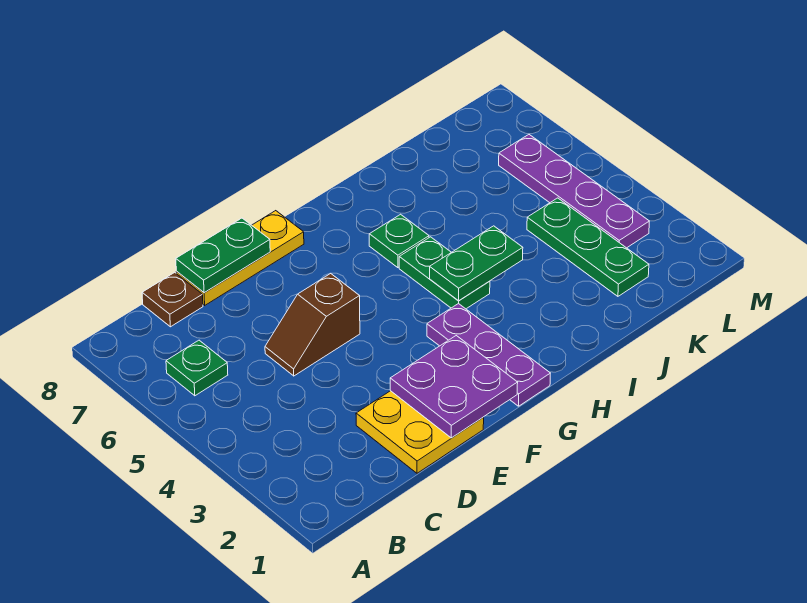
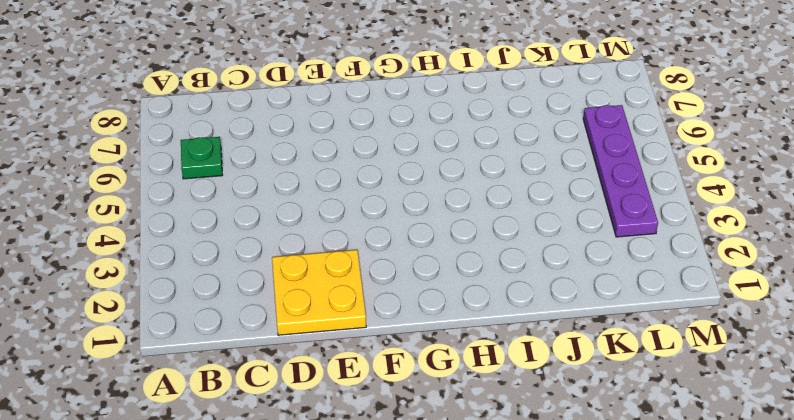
none -> brown plate C8 level 1
none -> brown slope D5:E5 level 1 top E
none -> yellow plate D8:F8 level 1

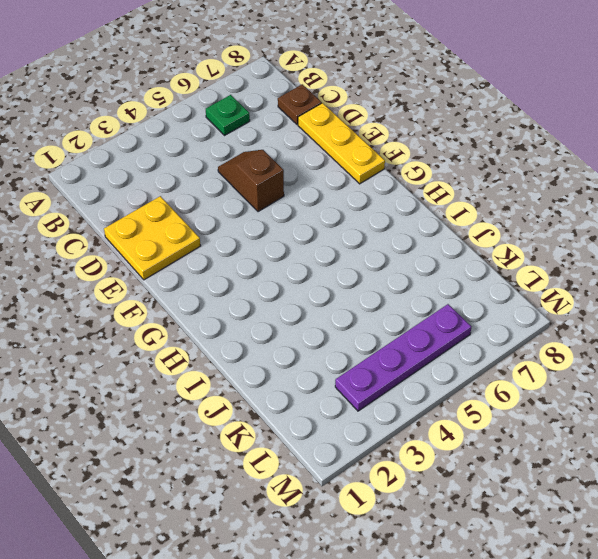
none -> purple plate G1:G3 level 1
none -> green plate H4:H5 level 1
none -> green plate H6 level 1

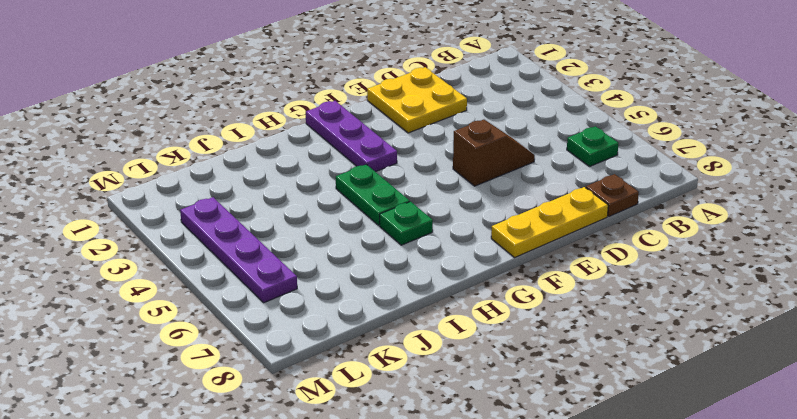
none -> green plate K2:K4 level 1
none -> green plate D8:E8 level 2
none -> purple plate E1:F2 level 2

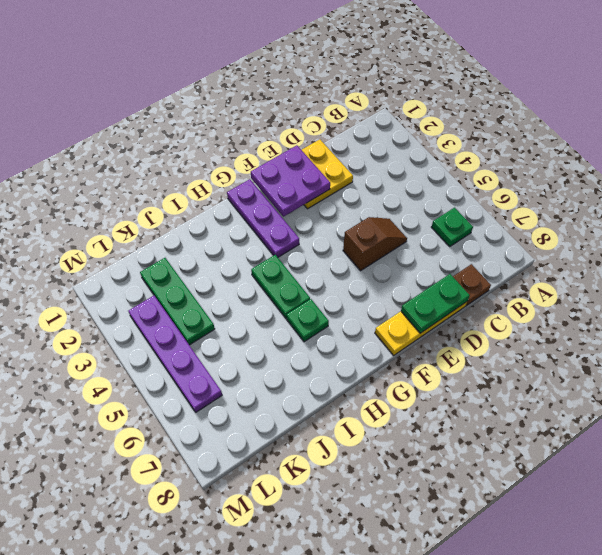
none -> green plate H4:I4 level 2

